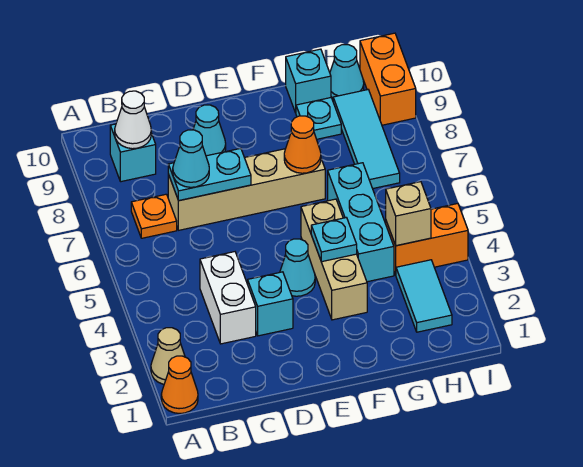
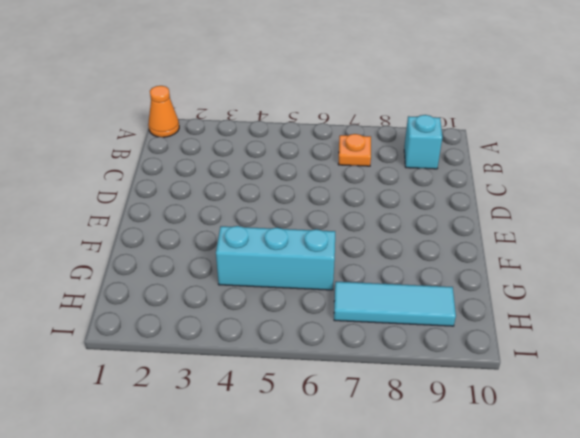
none -> tan cone A2 level 1
none -> white brick C3:C4 level 1
none -> tan brick C7:F7 level 1

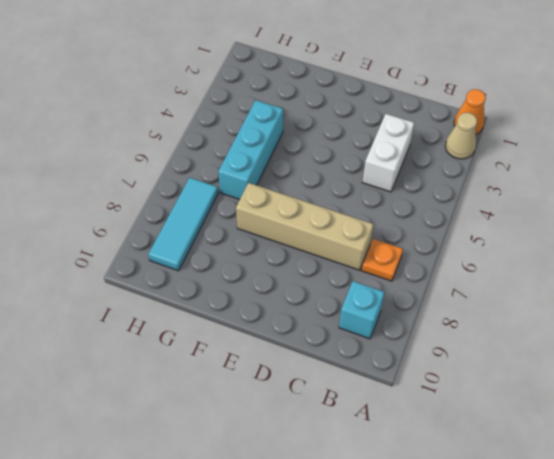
none -> cyan brick D3 level 1
none -> cyan cone D9 level 1
none -> cyan cone E4 level 1

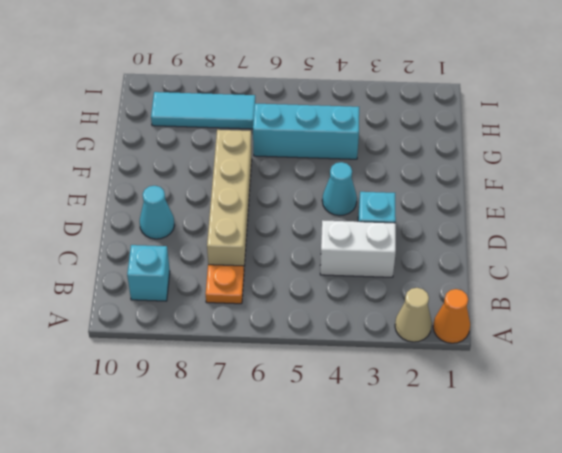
none -> tan brick F3:F5 level 1
none -> cyan plate G9 level 1
none -> cyan brick G10 level 1

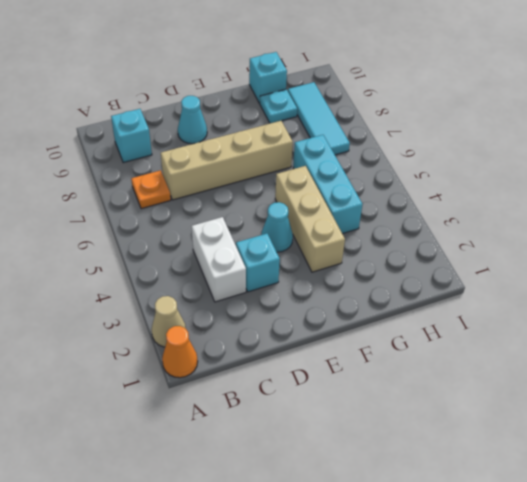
none -> cyan tile H2:H3 level 1
none -> orange brick H4:I4 level 1
none -> cyan cone H10 level 1

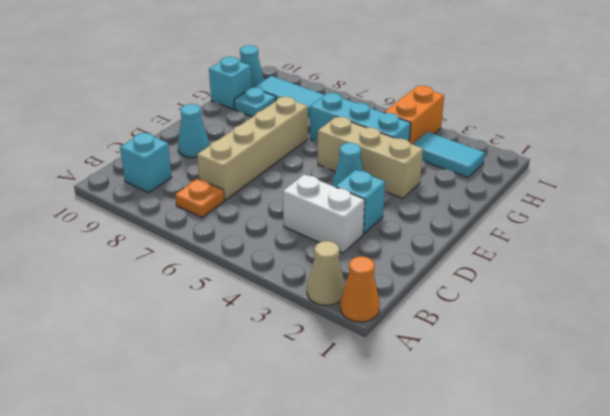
none -> orange brick I9:I10 level 1
none -> white cone B9 level 2
none -> cyan plate C7:D7 level 2

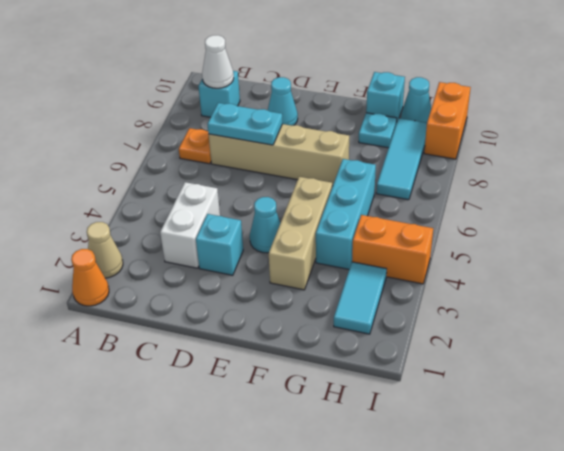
none -> cyan plate F4 level 2
none -> orange cone F7 level 2
none -> tan brick H4 level 2

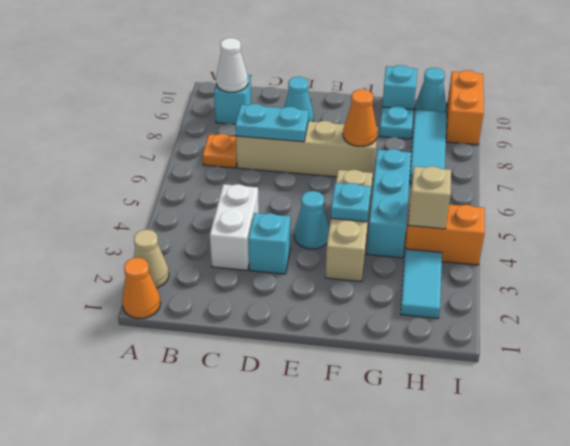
none -> cyan cone C7 level 3

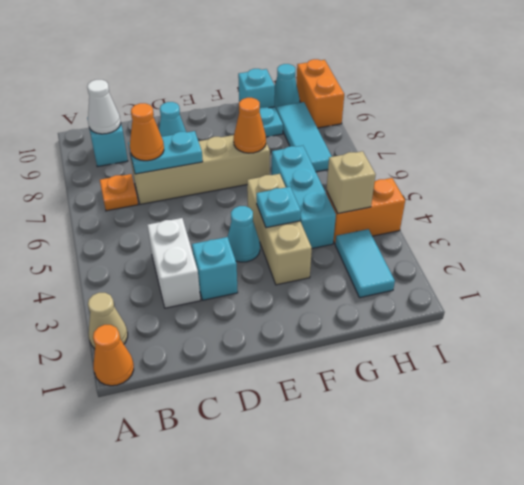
orange cone C7 level 3 -> cyan cone C7 level 3

